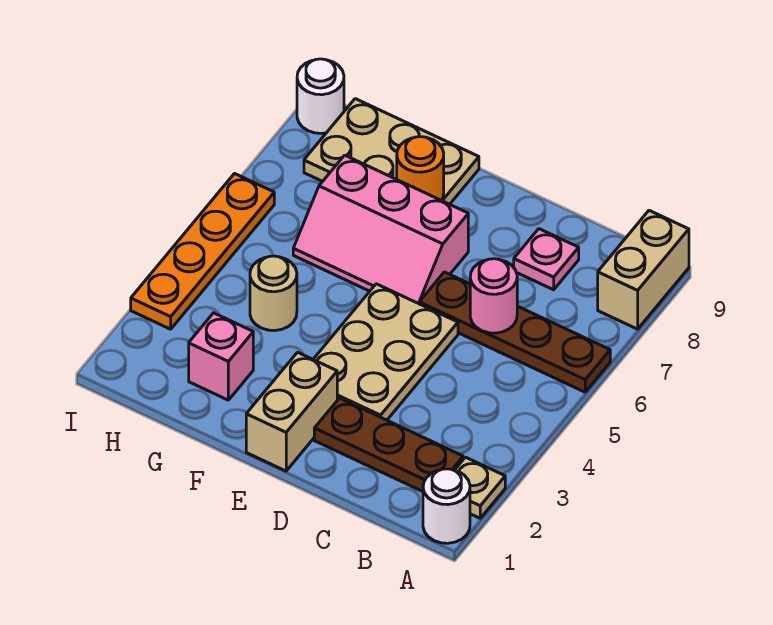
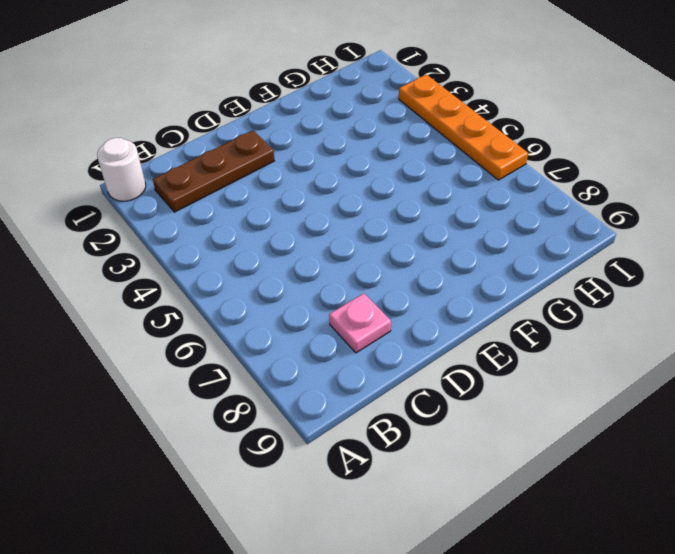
none -> tan plate A2 level 1
none -> brown plate A6:D6 level 1
none -> tan brick A8:A9 level 1

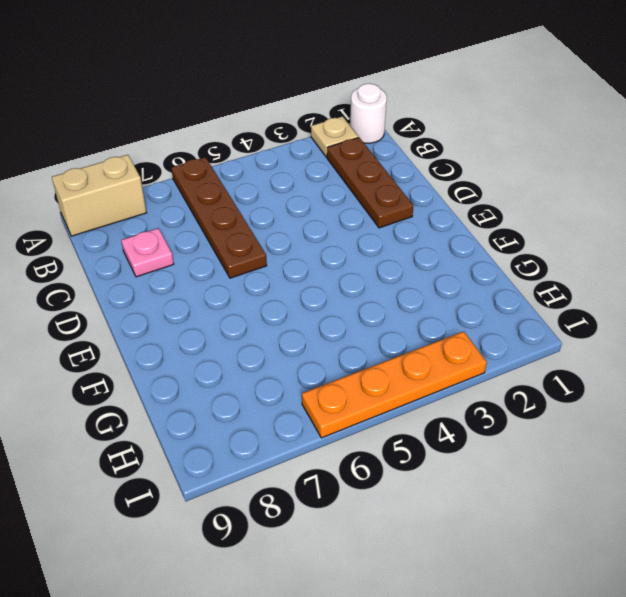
none -> tan plate D3:E5 level 1
none -> tan brick E1:E2 level 1
none -> pink slope E6:G7 level 1 top 7

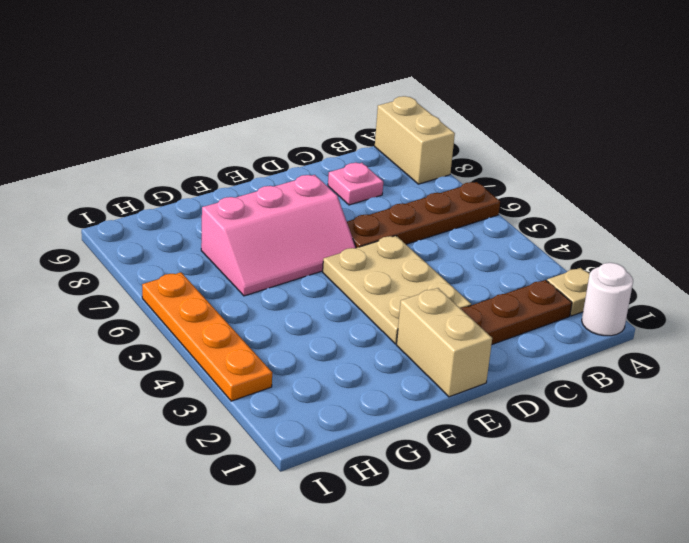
none -> tan plate F8:H9 level 1
none -> pink brick G2 level 1
none -> tan round brick G4 level 1

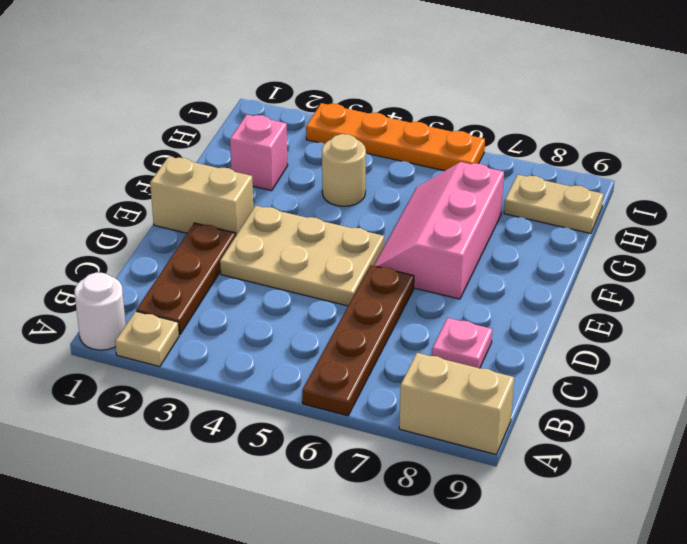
tan plate H8:H9 level 1 -> tan plate F8:H9 level 1
none -> white round brick I9 level 1
none -> pink round brick C6 level 2
none -> orange round brick F8 level 2

